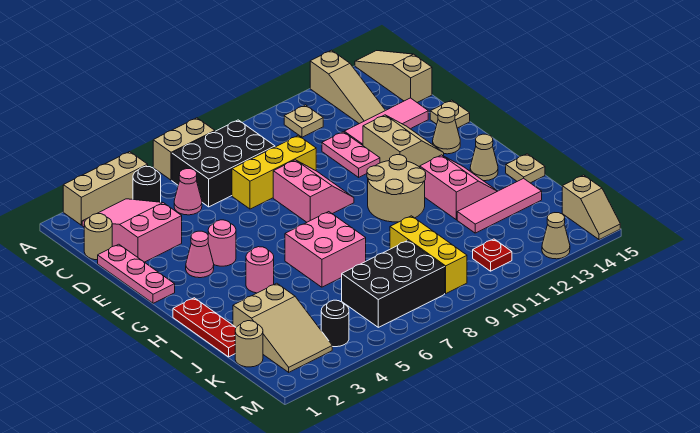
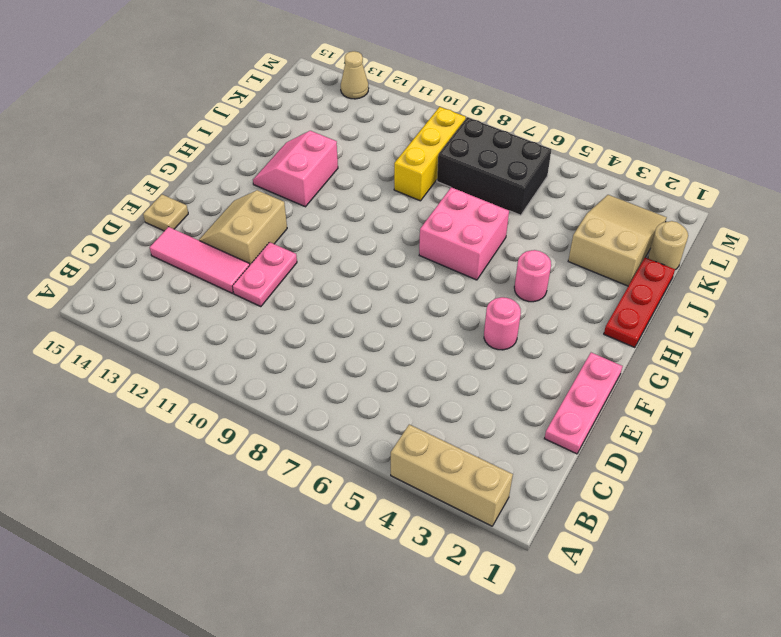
none -> tan brick A6:A7 level 1
none -> tan slope A13:C13 level 1 top A
none -> tan slope A15:C15 level 1 top C
none -> pink slope B2:D3 level 1 top D

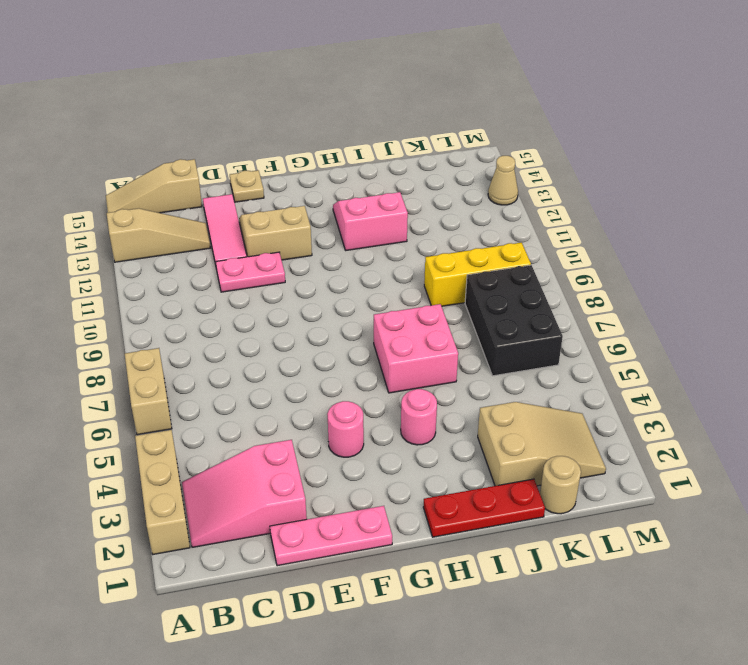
none -> black round brick B4 level 1
none -> black brick B6:C8 level 1
none -> tan plate B11 level 1
none -> tan round brick C1 level 1

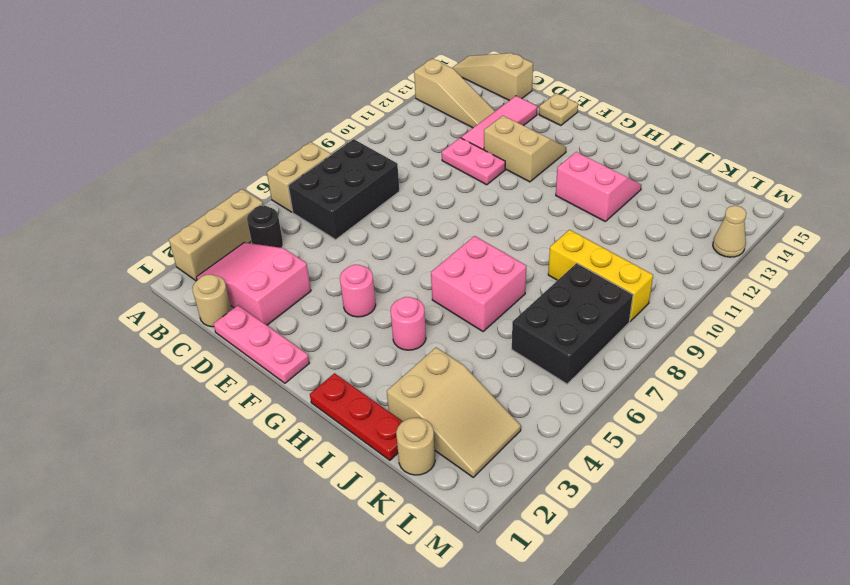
none -> tan plate B11 level 1
none -> pink cone C5 level 1
none -> yellow brick D7:D9 level 1
none -> pink slope E8:F9 level 1 top 8

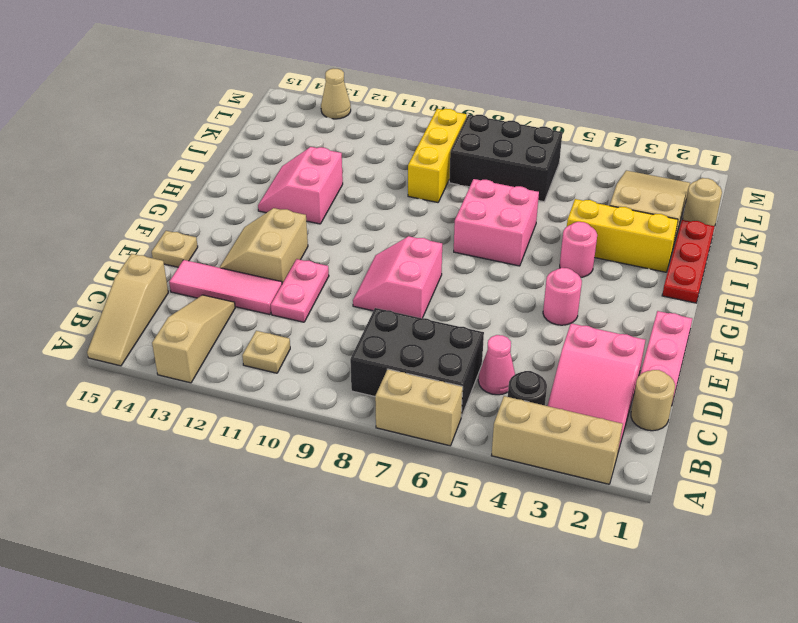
yellow brick I2:I4 level 1 -> yellow brick D7:D9 level 1
none -> pink cone F3 level 1
none -> tan cone F14 level 1
none -> tan round brick G10:H11 level 1
none -> tan cone H14 level 1

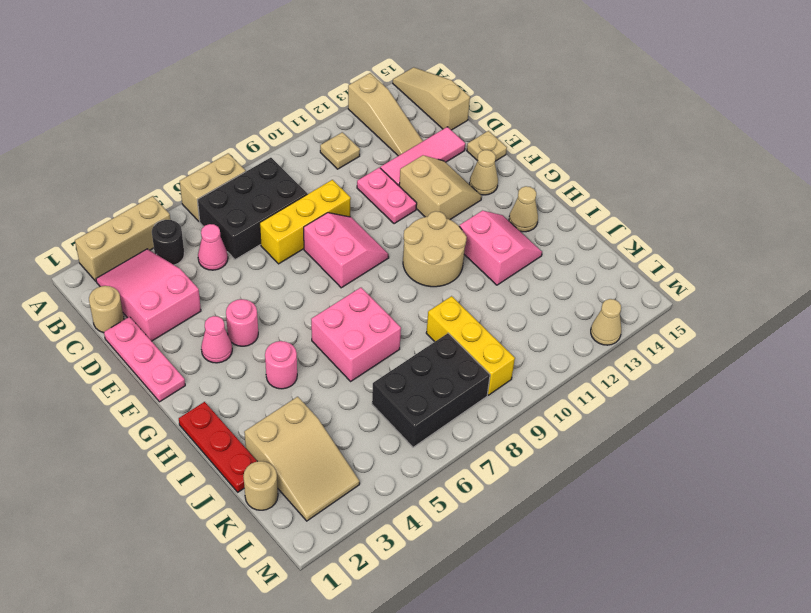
none -> tan plate I15 level 1
none -> pink tile J12:J14 level 1
none -> black round brick L4 level 1
none -> red plate L11 level 1

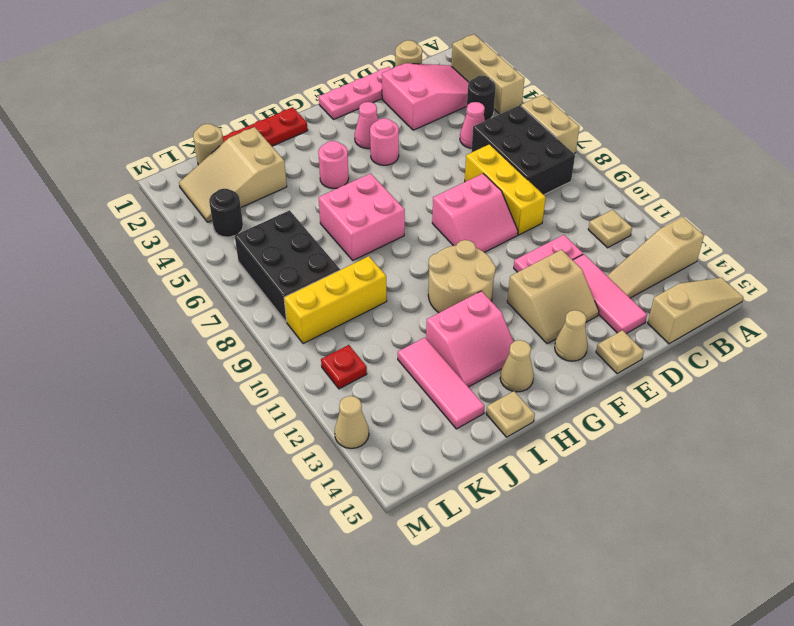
none -> tan slope L15:M15 level 1 top L

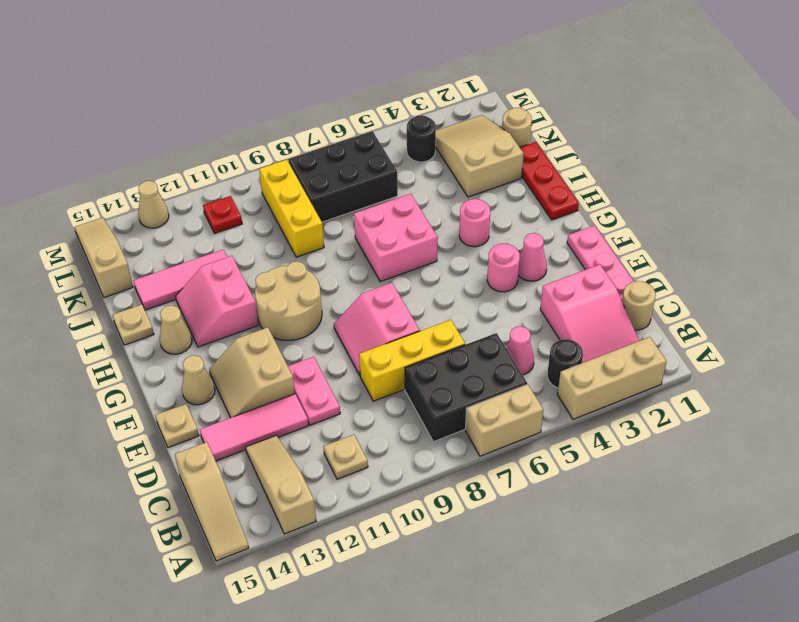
tan slope K15:M15 level 1 top K -> tan slope L15:M15 level 1 top L

